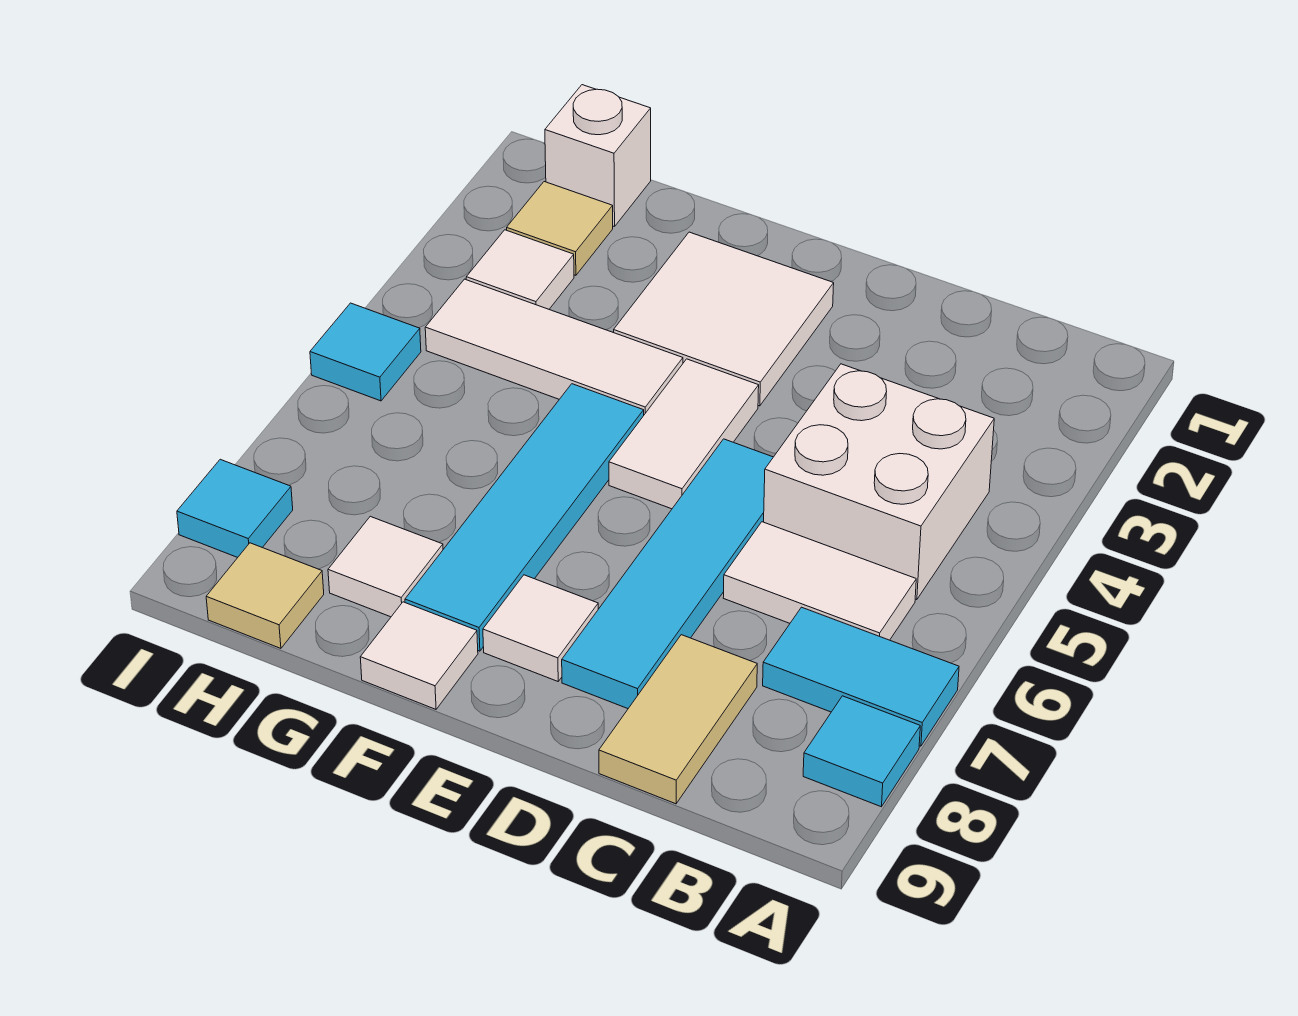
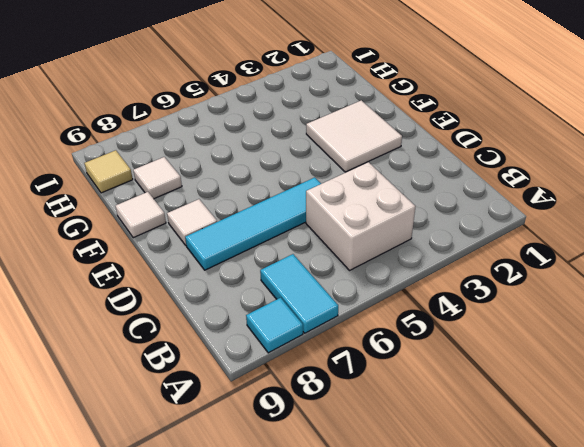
none -> white tile B6:C6 level 1
none -> tan tile C8:C9 level 1
none -> white tile E4:E5 level 1

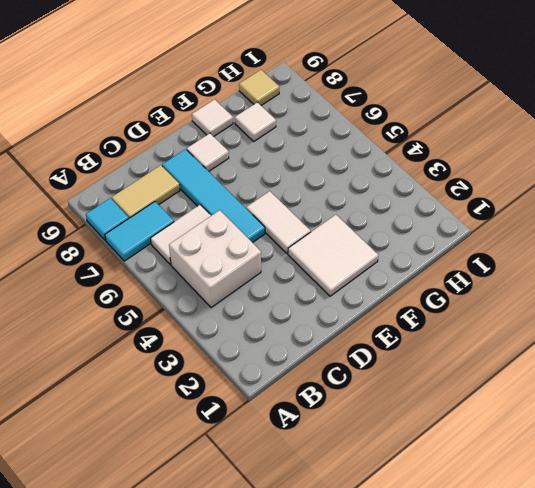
tan tile B8:C8 level 1 -> tan tile C8:C9 level 1
none -> white tile F4:H4 level 1
none -> cyan tile F5:F8 level 1
none -> white brick H1 level 1

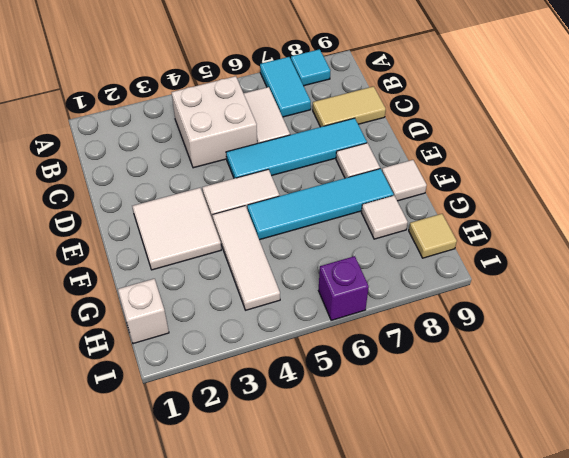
purple brick I6 level 1 -> none
none -> tan tile H2 level 1
none -> white tile H3 level 1
none -> cyan tile I5 level 1

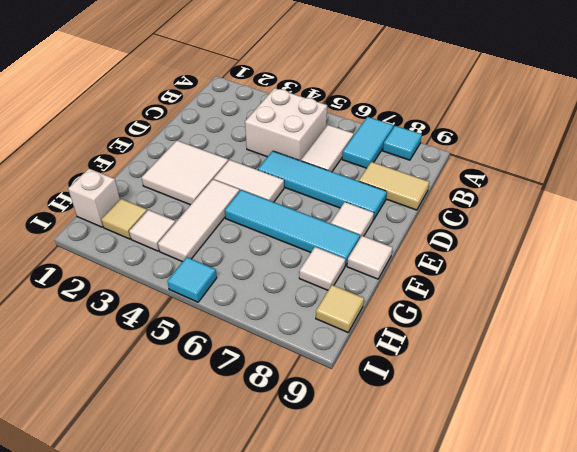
none -> cyan tile I8 level 1

